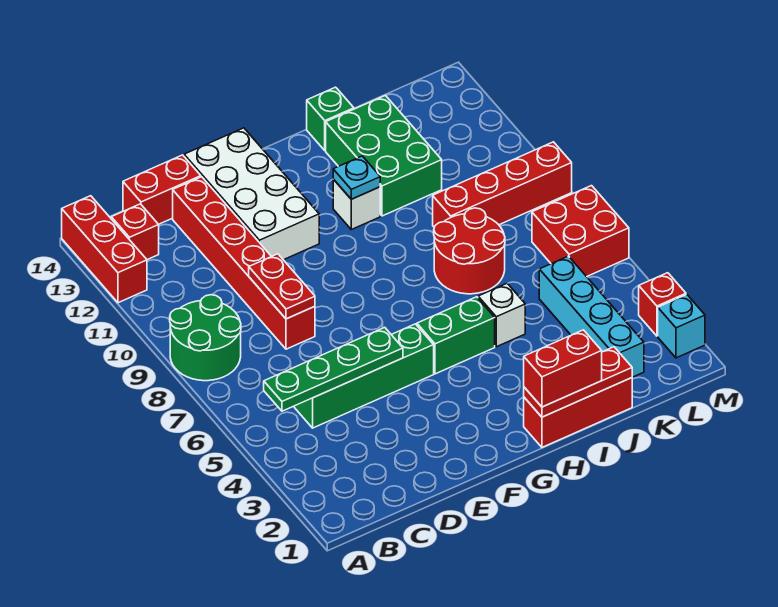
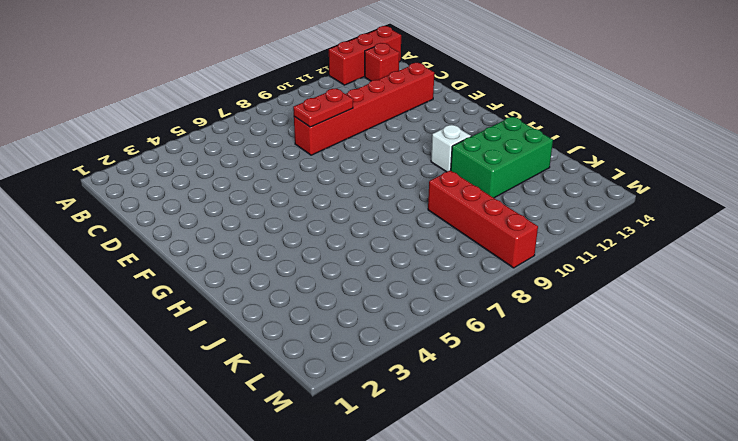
none -> green round brick A8:B9 level 1
none -> green brick C5:F5 level 1
none -> red brick C14:D14 level 1

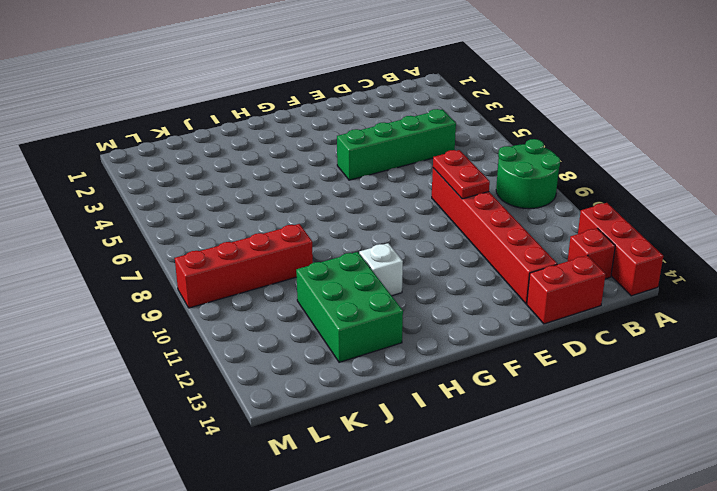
none -> white brick E11:F14 level 1
none -> green brick G5:H5 level 1
none -> red brick H1:J1 level 1

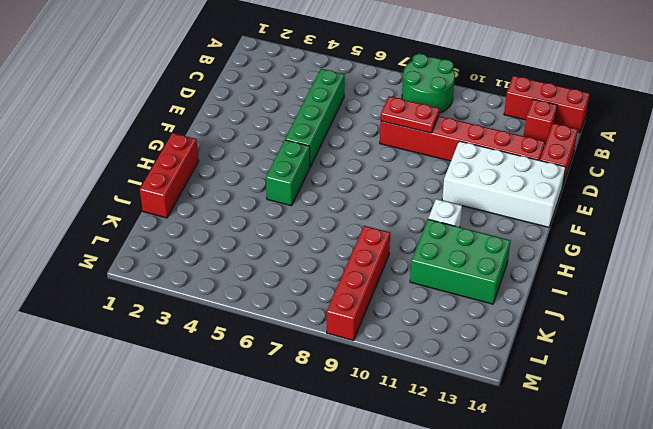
none -> white brick I5 level 1
none -> red round brick I7:J8 level 1
none -> green brick I14 level 1

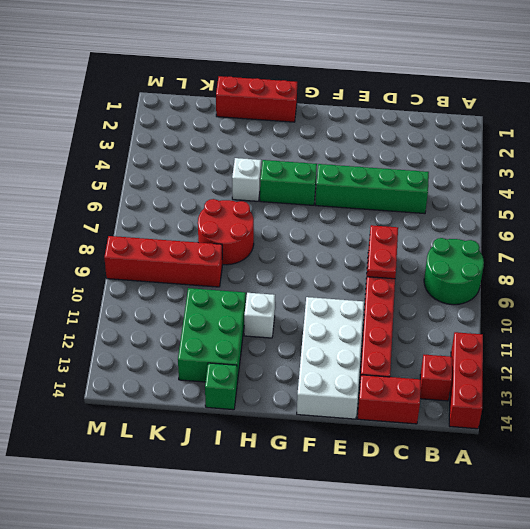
none -> cyan brick K2:K5 level 1
none -> red brick L6:M7 level 1
none -> cyan brick M2 level 1

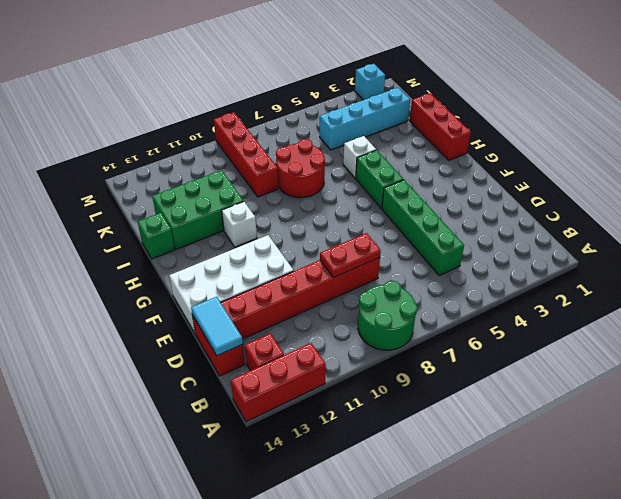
cyan tile C14:D14 level 2 -> none
none -> red brick L6:M7 level 1
none -> red brick M3 level 1
none -> green plate B5:E5 level 2

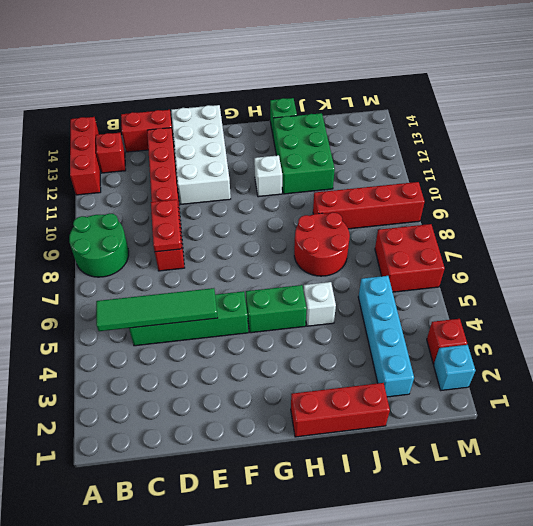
green tile B5:E5 level 2 -> green plate B5:E5 level 2
none -> red plate H1:J1 level 2
none -> cyan plate H11 level 2
none -> red brick H1:I1 level 3

